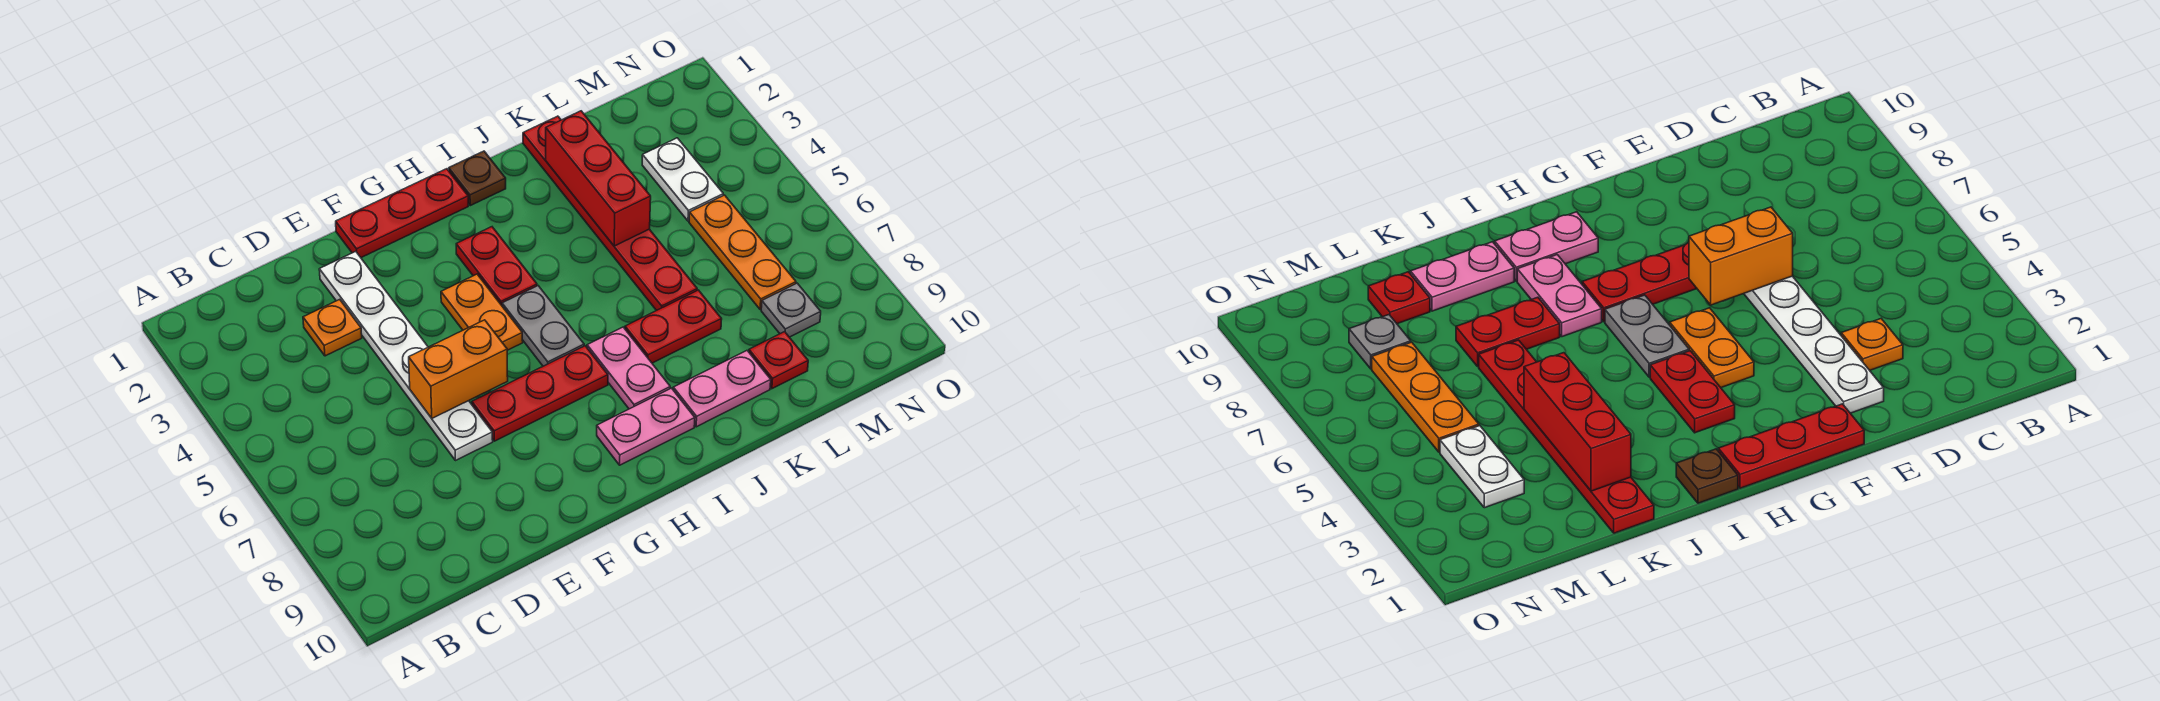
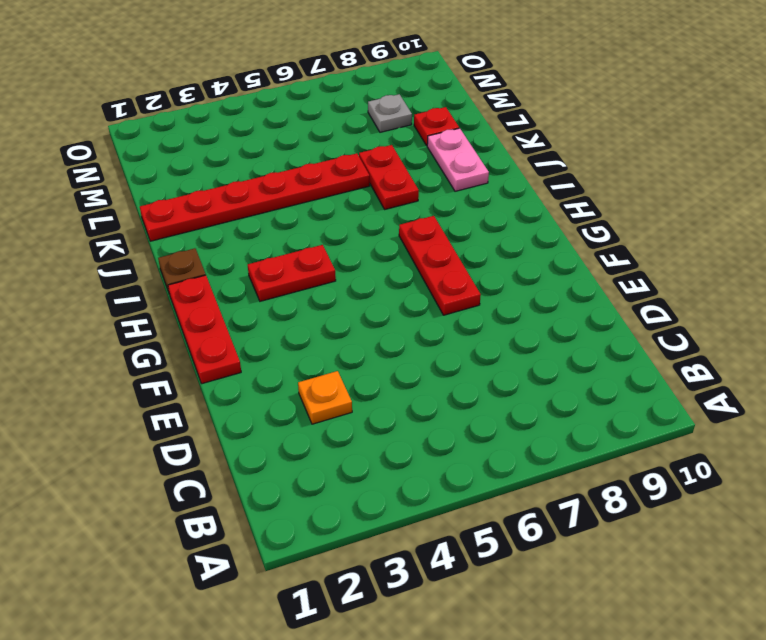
none -> white plate E2:E7 level 1
none -> orange plate G4:G5 level 1
none -> grey plate H5:H6 level 1

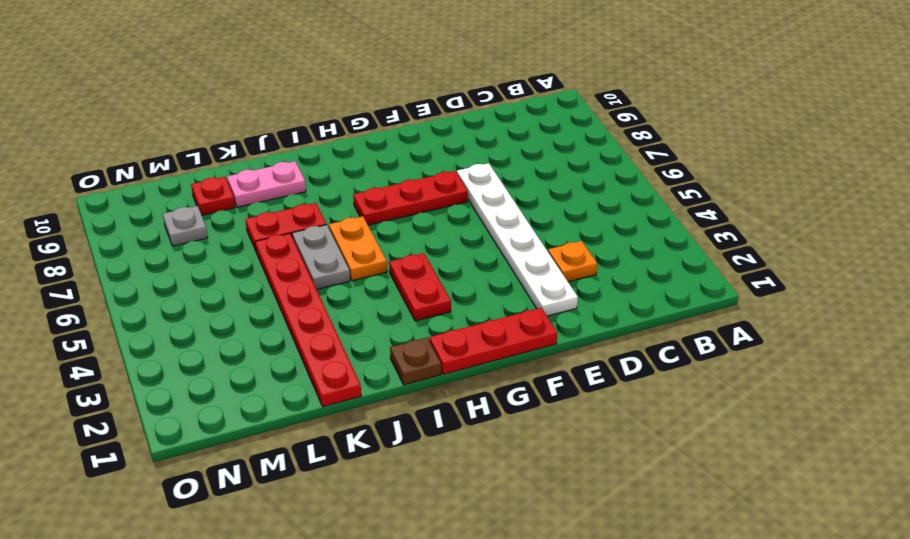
orange plate I5:I6 level 1 -> orange plate G4:G5 level 1
grey plate J5:J6 level 1 -> grey plate H5:H6 level 1
none -> pink plate H9:I9 level 1
none -> pink plate I7:I8 level 1
none -> white plate M3:M4 level 1

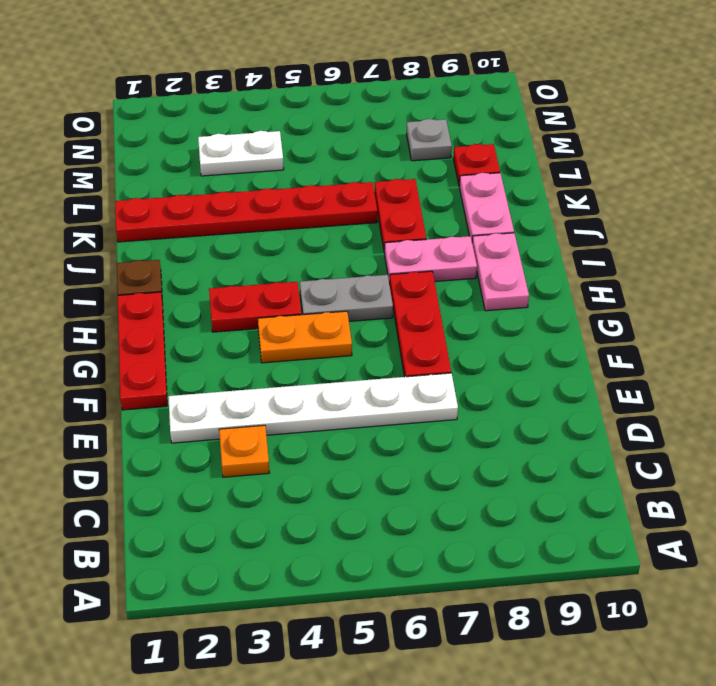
none -> orange plate M5:M7 level 1
none -> orange brick E6:F6 level 2
none -> red brick K2:K4 level 2

